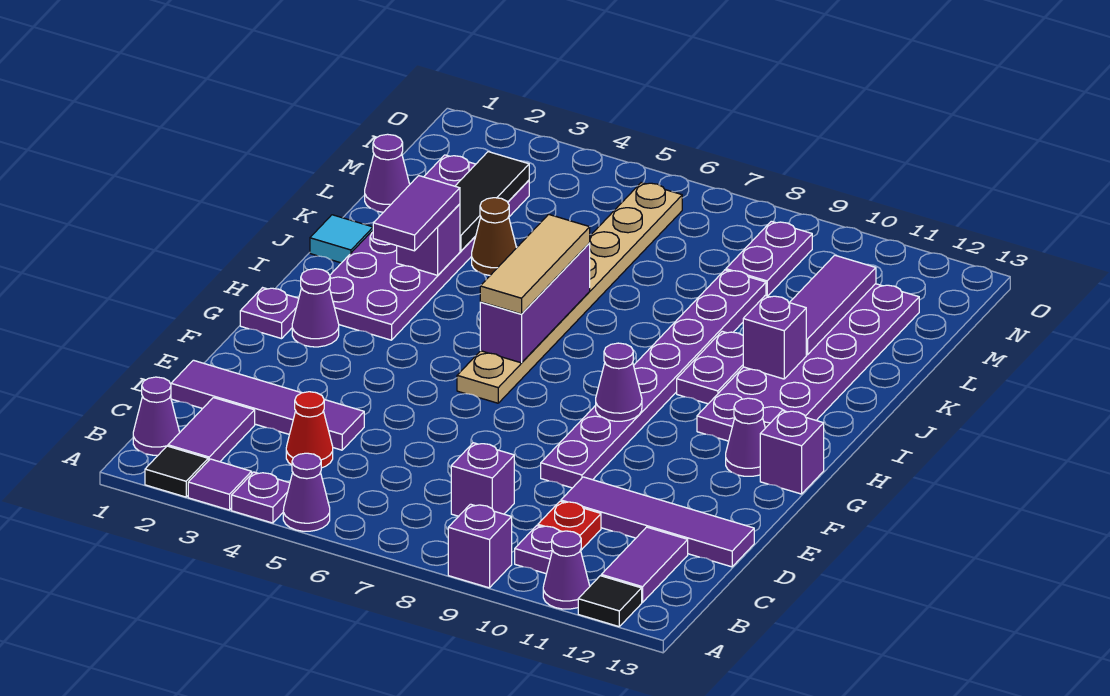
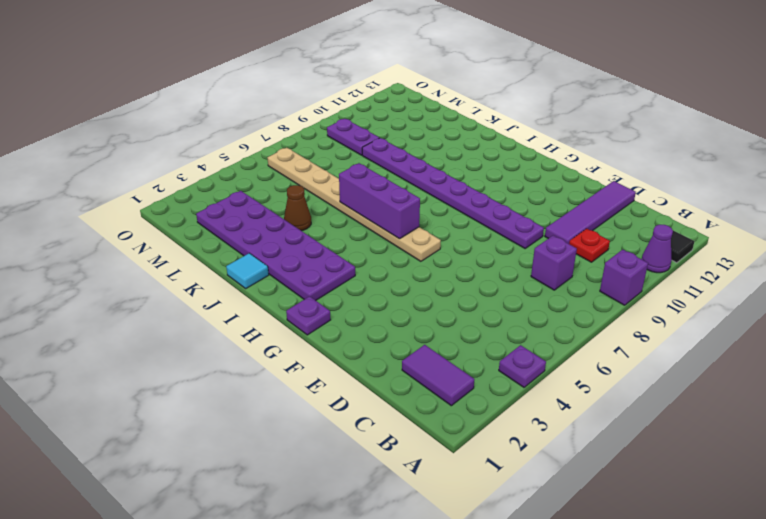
none -> black tile A2 level 1
none -> purple tile A3 level 1
none -> purple cone A5 level 1
none -> purple cone B1 level 1

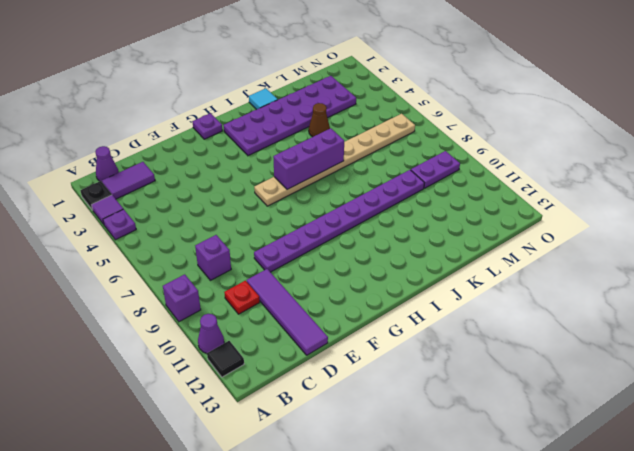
black plate A2 level 1 -> black tile A2 level 1
none -> purple cone A5 level 1
none -> purple plate B10 level 1
none -> purple tile B12:C12 level 1
none -> red cone C4 level 1

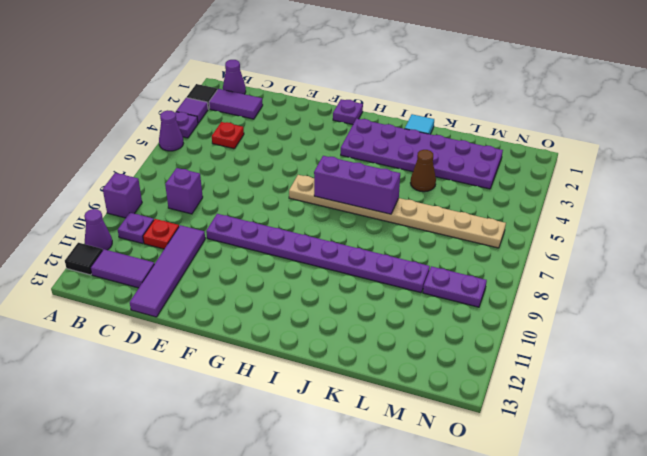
red plate C4 level 1 -> red cone C4 level 1
none -> purple tile D1:D4 level 1
none -> purple cone G2 level 1
none -> purple cone G12 level 1
none -> purple brick G13 level 1

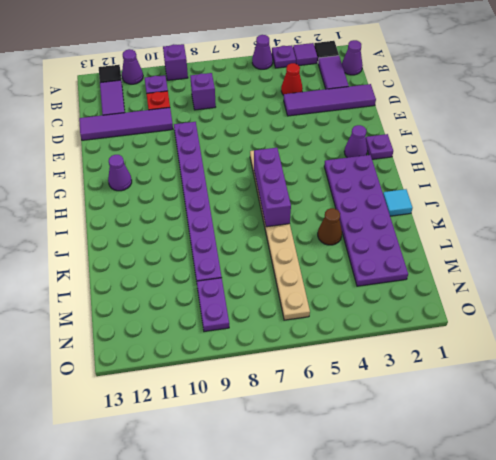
none -> purple brick G13 level 1
none -> purple plate H11:M12 level 1
none -> purple plate I10:J10 level 1
none -> purple cone L1 level 1

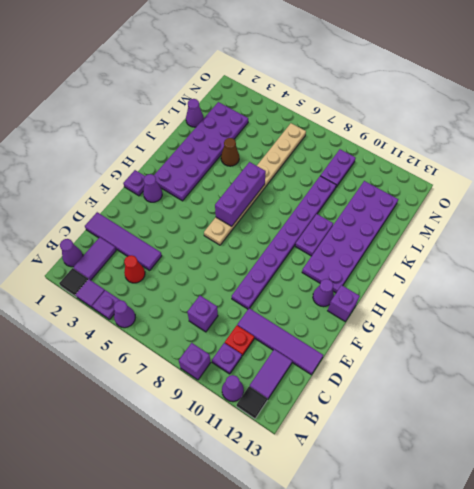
none -> cyan tile J1 level 1
none -> purple cone G9 level 2
none -> purple brick J3 level 2
none -> purple brick J11 level 2

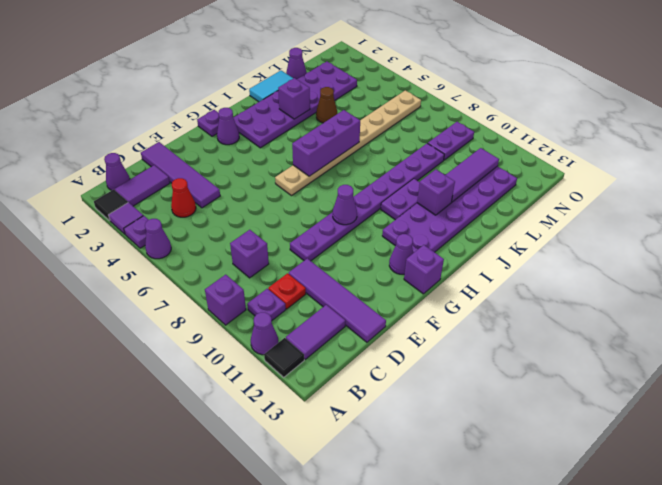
cyan tile J1:K1 level 1 -> cyan tile J1 level 1
none -> black tile K3:M3 level 2
none -> tan tile H6:J6 level 3
none -> purple tile I3:J3 level 3

